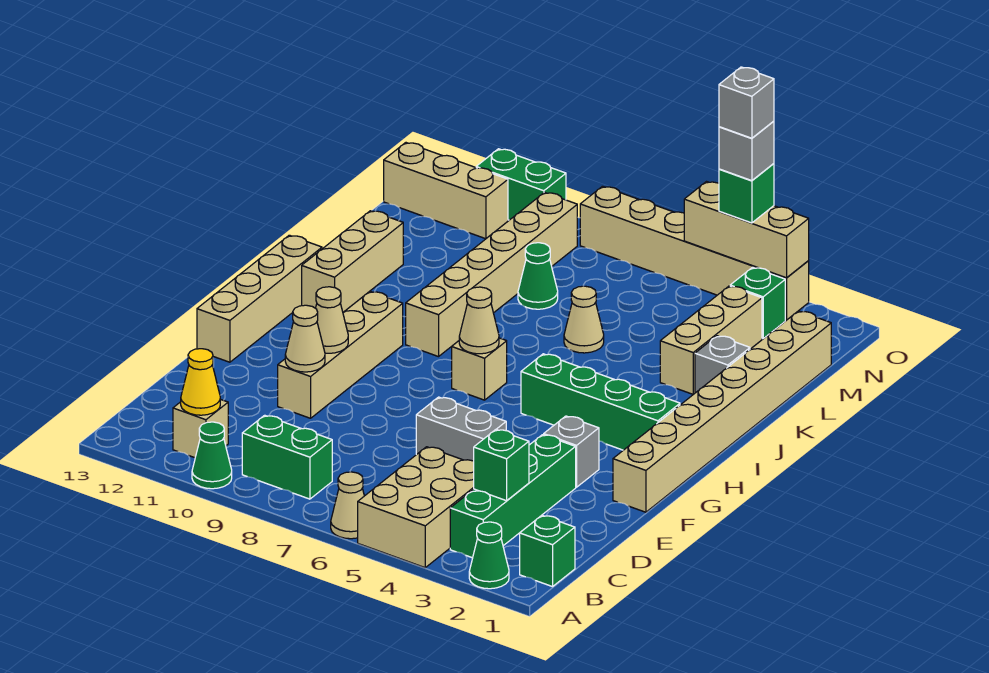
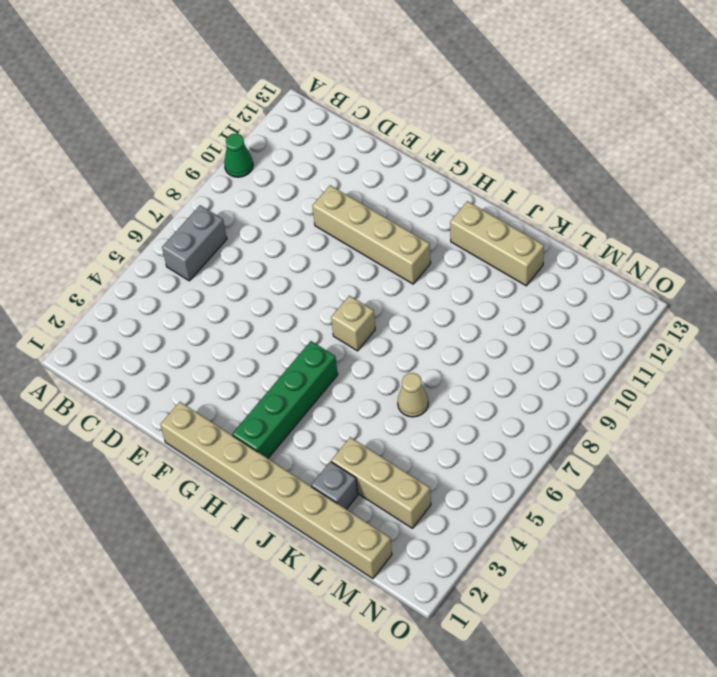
grey brick B6:B7 level 1 -> grey brick E5:E6 level 1
none -> green cone A2 level 1
none -> tan brick A4:C5 level 1
none -> tan cone A6 level 1
none -> green brick B1 level 1

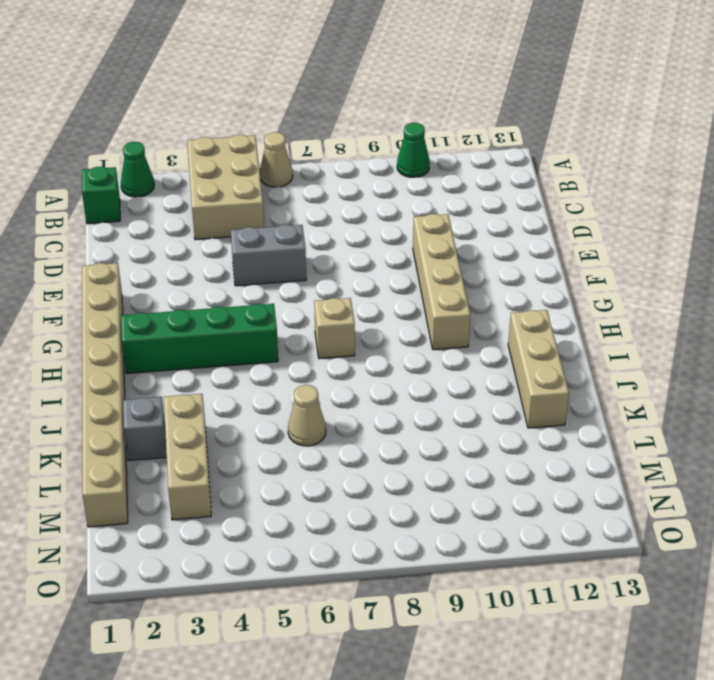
none -> green brick B3:E3 level 1
none -> green brick B8:B9 level 1
none -> tan brick B11 level 1
none -> grey brick F3 level 1

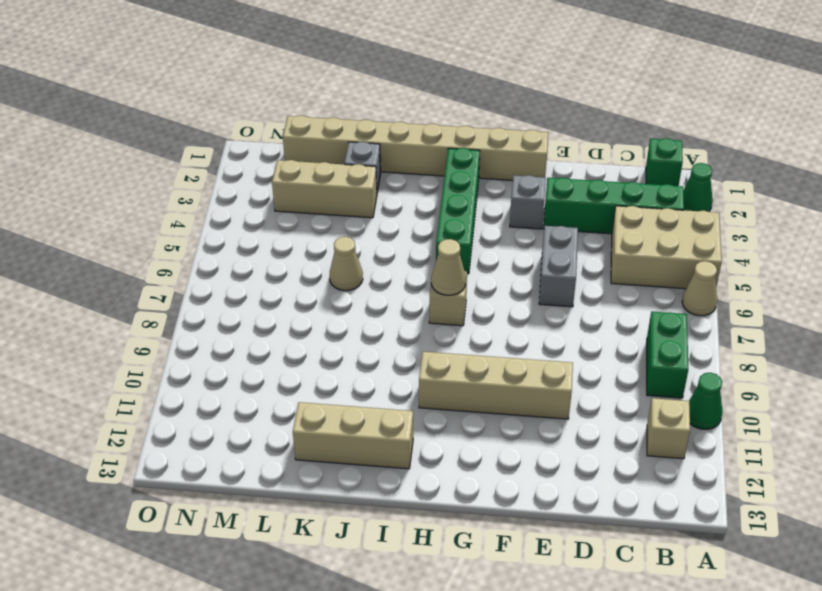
none -> tan brick F13:I13 level 1
none -> tan brick I9:N9 level 1
none -> green cone L8 level 1
none -> green brick N3 level 1

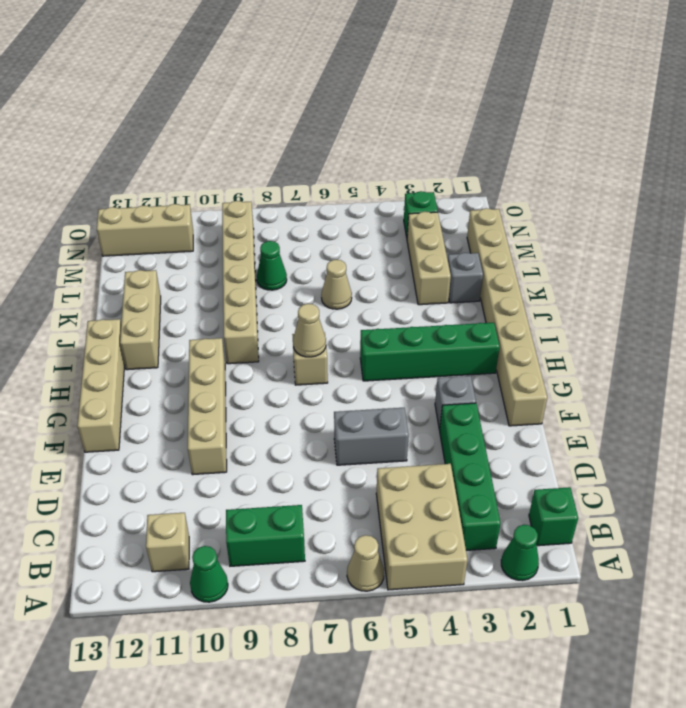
none -> tan brick O3:O8 level 1
none -> green brick O10:O11 level 1
none -> yellow cone B11 level 2
none -> green brick C3 level 2

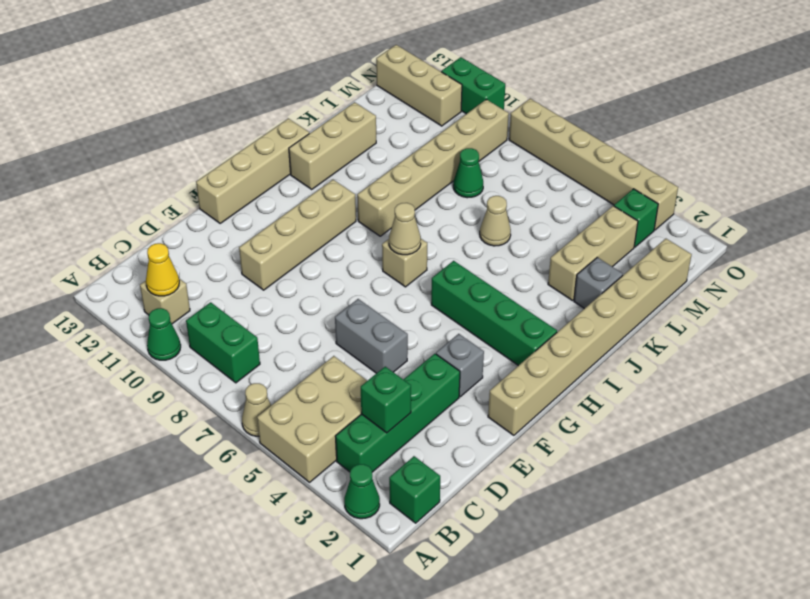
none -> tan cone E10 level 2
none -> tan cone F10 level 2
none -> tan brick O3:O5 level 2
none -> green brick O4 level 3

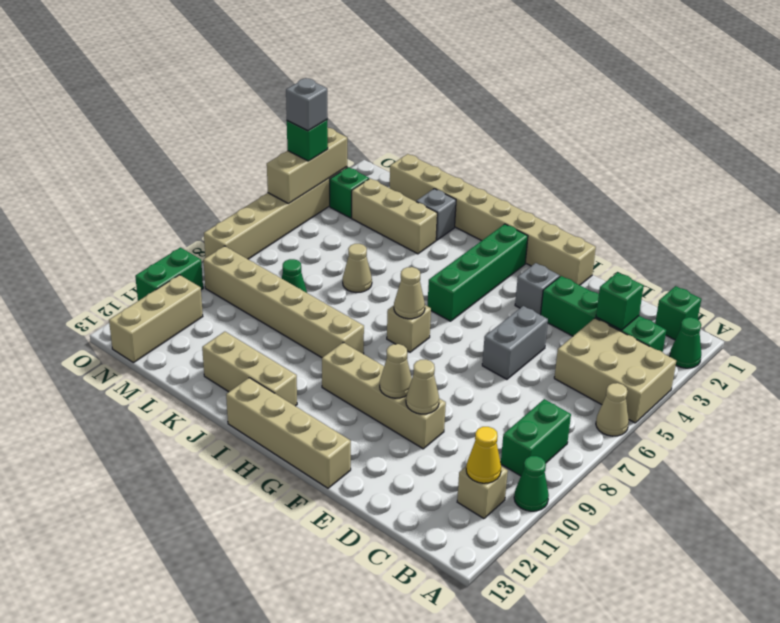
none -> grey brick O4 level 5

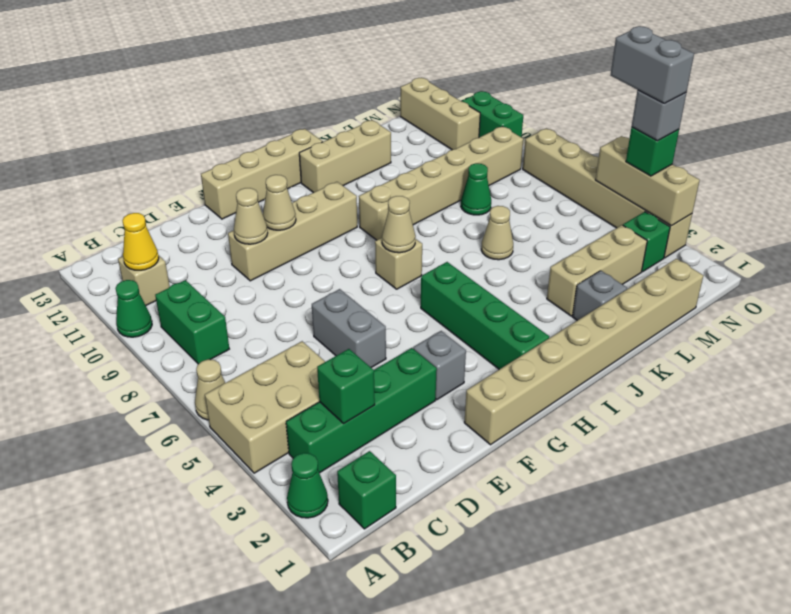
grey brick O4:O5 level 5 -> grey brick O4 level 5

